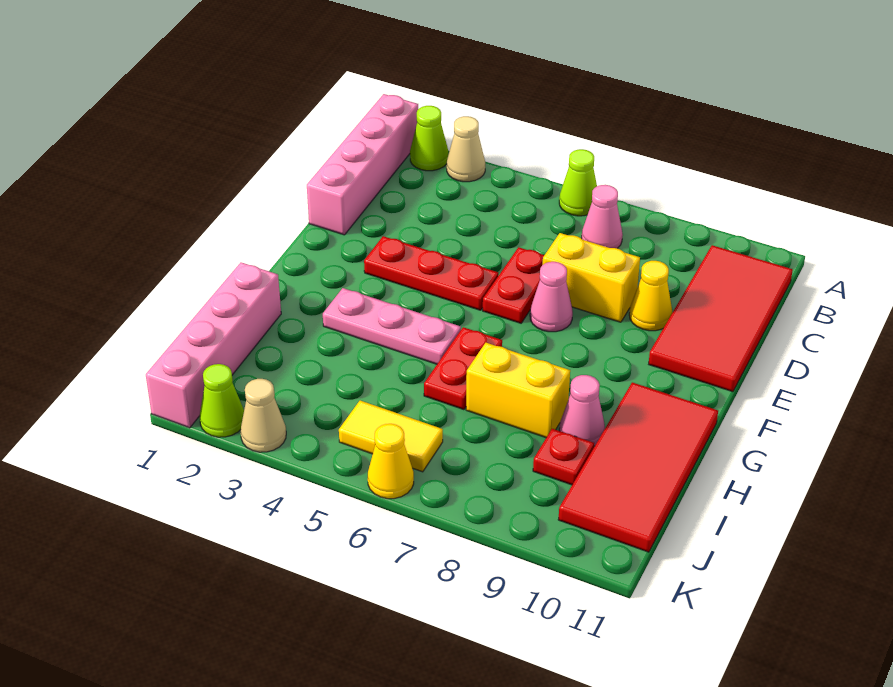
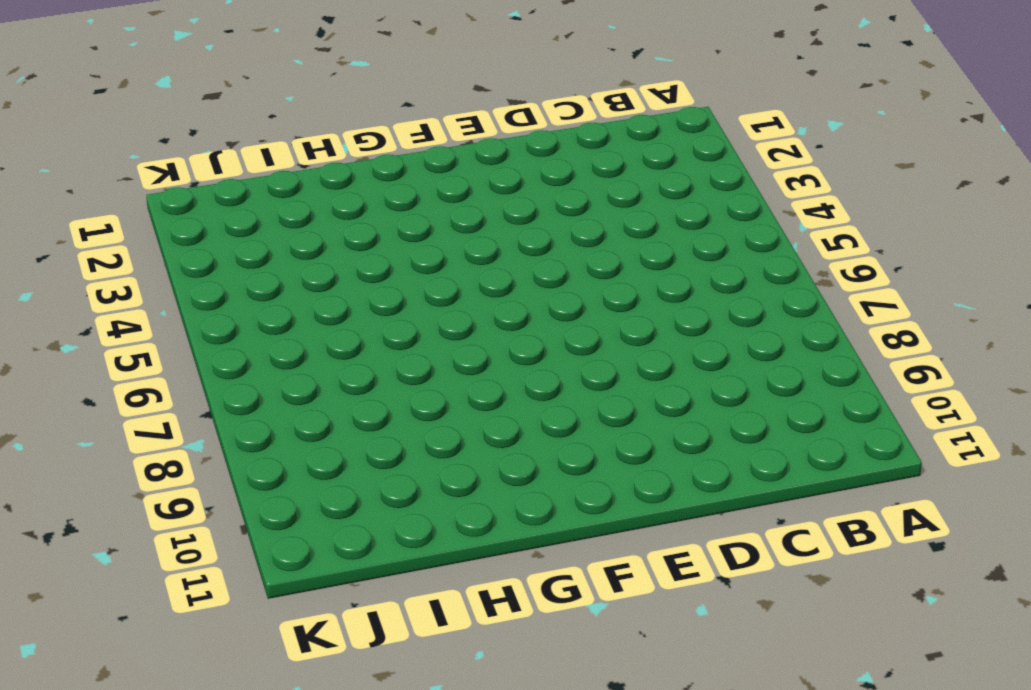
none -> pink brick A1:D1 level 1
none -> lime cone A2 level 1
none -> tan cone A3 level 1

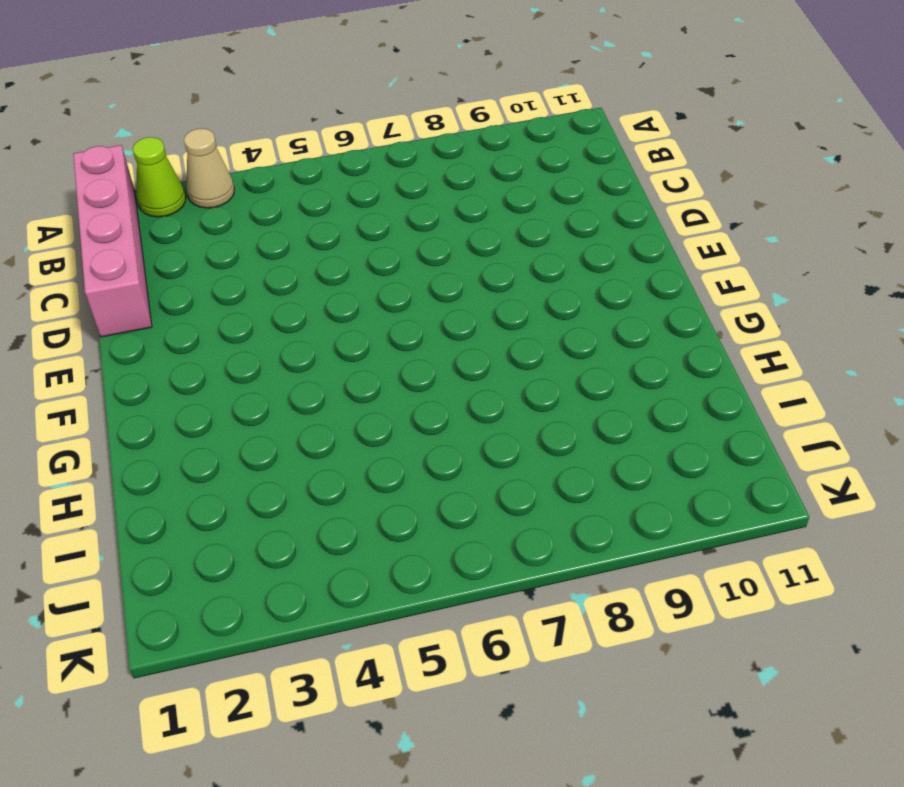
none -> lime cone A6 level 1
none -> pink cone B7 level 1
none -> red tile B10:E11 level 1

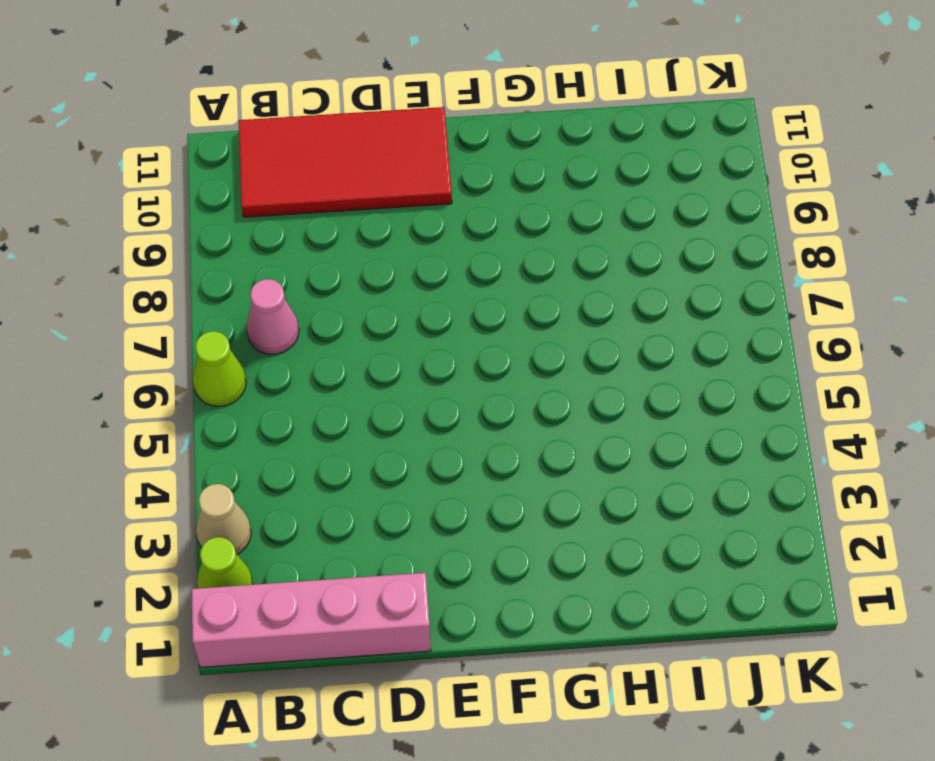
none -> red plate D6:E6 level 1
none -> yellow brick D7:D8 level 1
none -> yellow cone D9 level 1

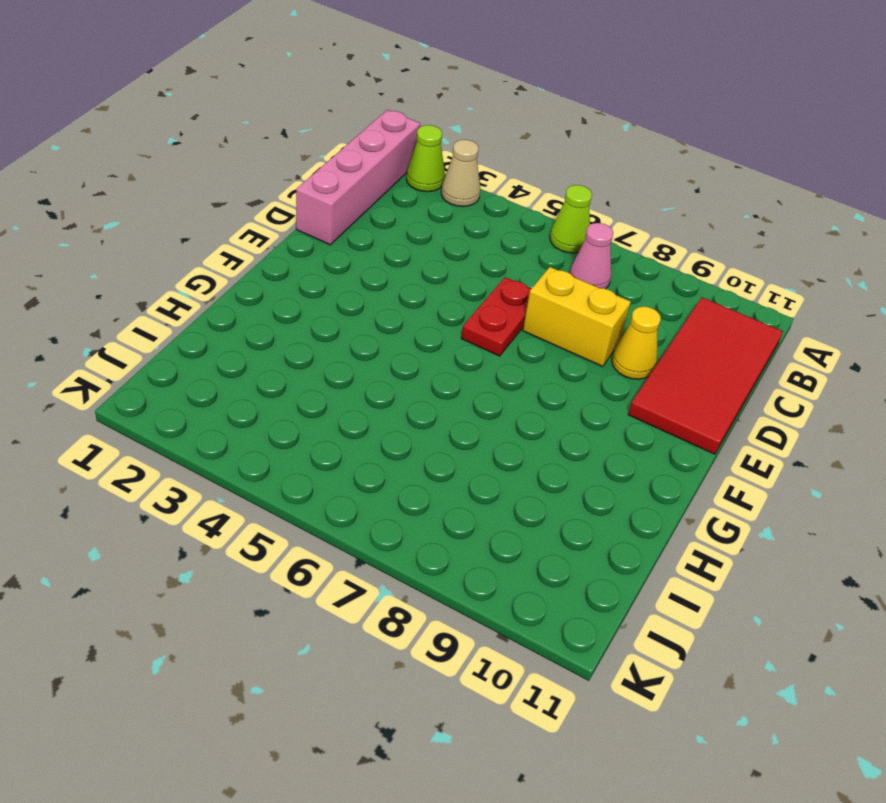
none -> red plate E3:E5 level 1
none -> pink cone E7 level 1
none -> pink plate G3:G5 level 1

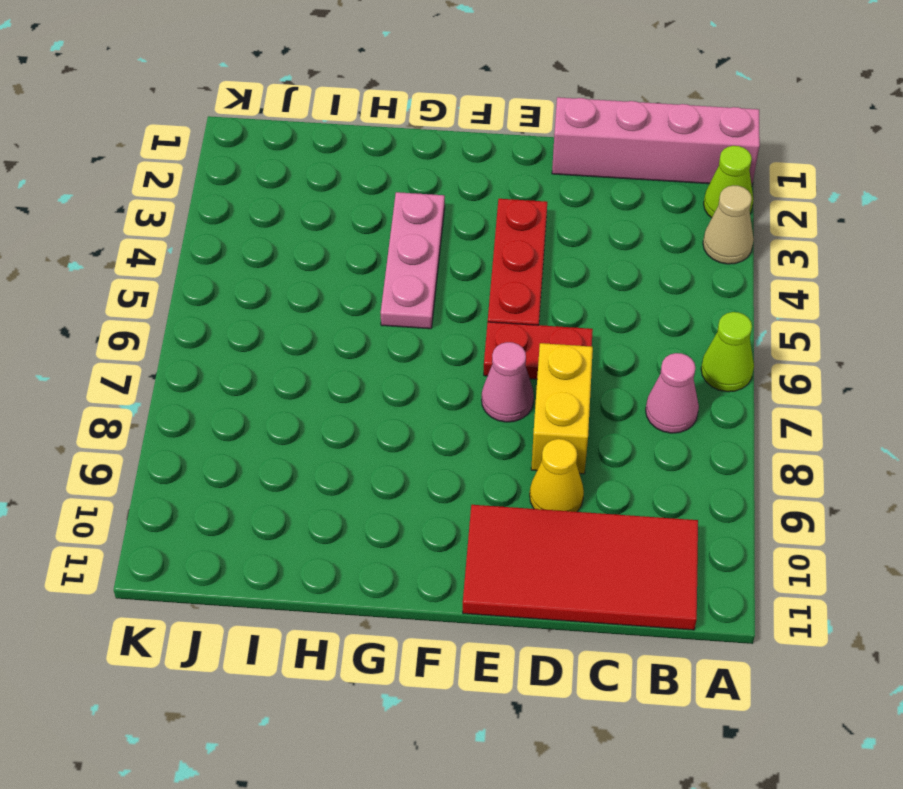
none -> red plate G6:H6 level 1
none -> red tile G10:J11 level 1
none -> pink brick H1:K1 level 1

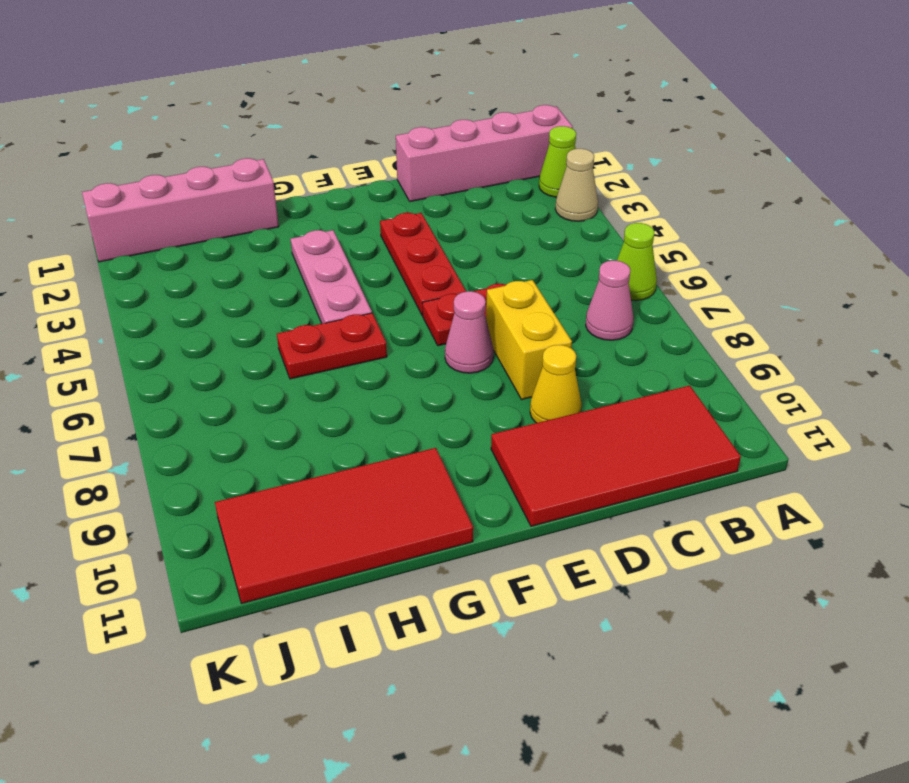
none -> yellow brick H7:H8 level 1
none -> pink cone H9 level 1
none -> red plate I9 level 1

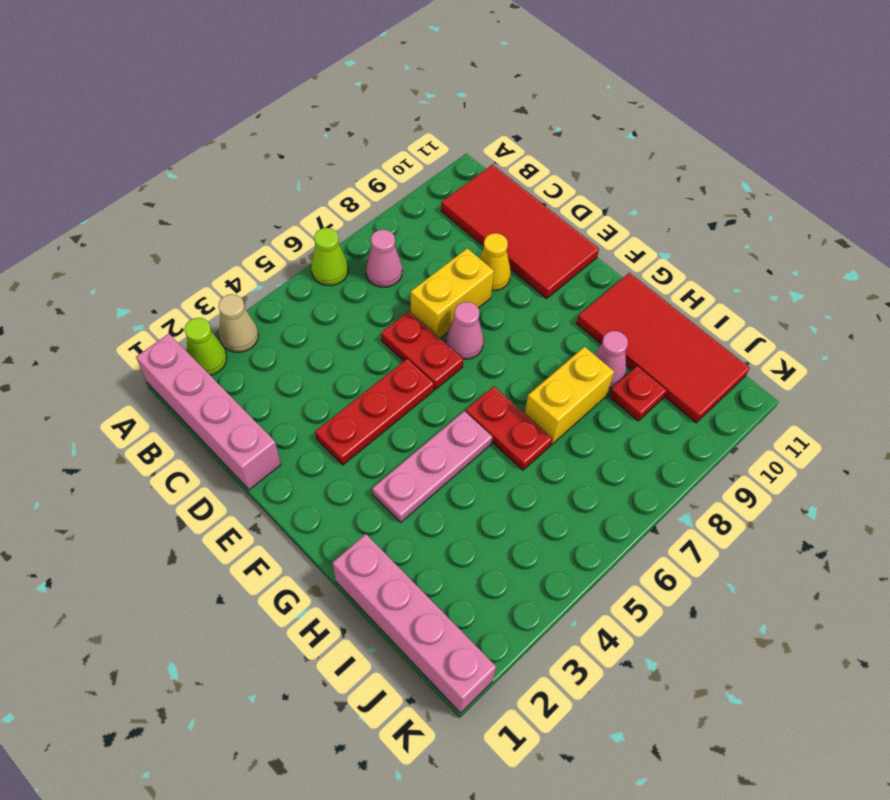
none -> yellow tile J5:J6 level 1
none -> lime cone K2 level 1
none -> tan cone K3 level 1

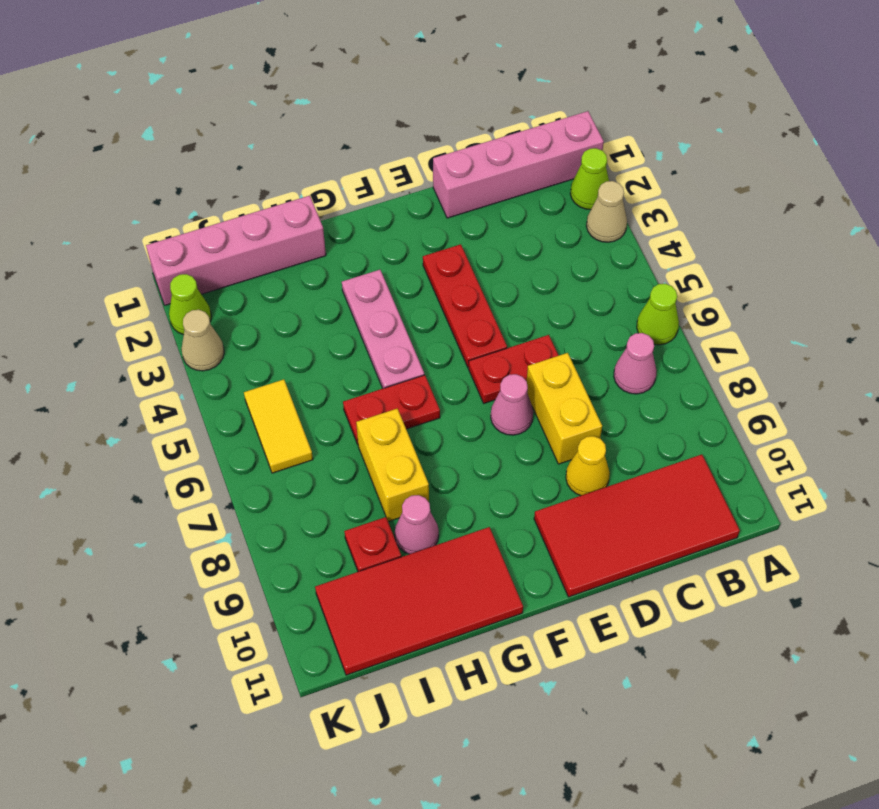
none -> yellow cone K6 level 1

